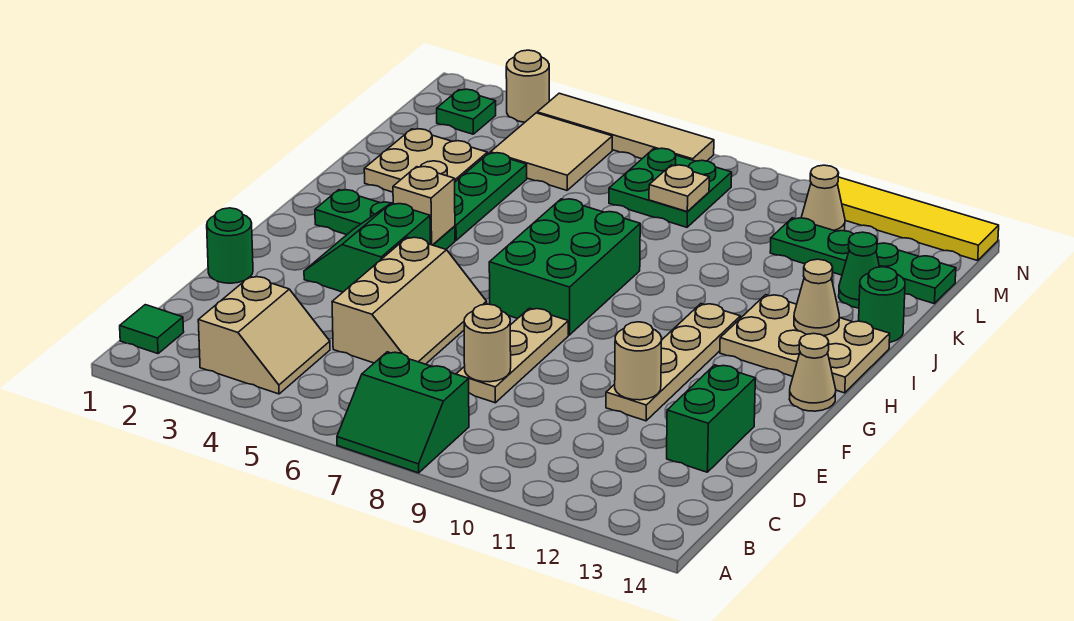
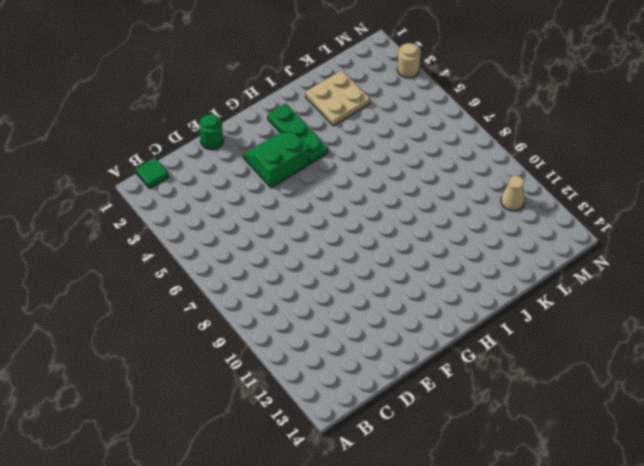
none -> green slope A7:B8 level 1 top B
none -> tan slope B3:C4 level 1 top 3
none -> tan slope D5:F6 level 1 top 5
none -> tan plate D8:F8 level 1

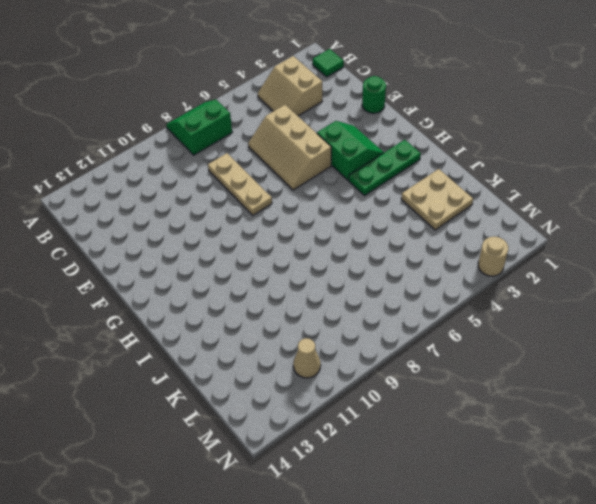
none -> green brick D13:E13 level 1
none -> tan plate E11:H11 level 1
none -> green brick G7:I8 level 1
none -> tan cone G14 level 1

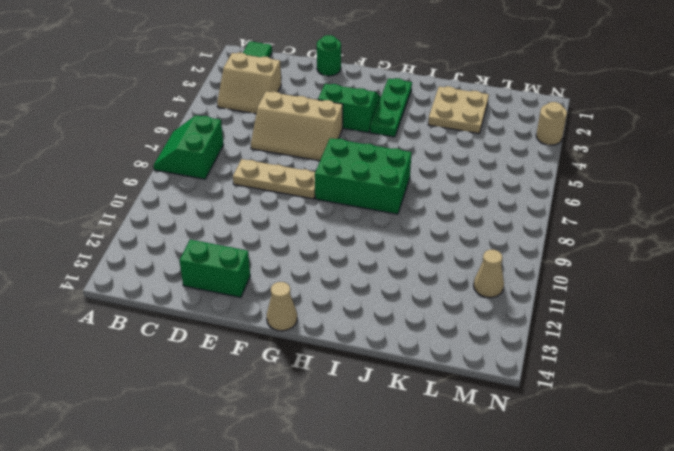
none -> tan plate E11:H11 level 1
none -> tan plate H12:I14 level 1
none -> green plate I4:K4 level 1
none -> green round brick J14 level 1

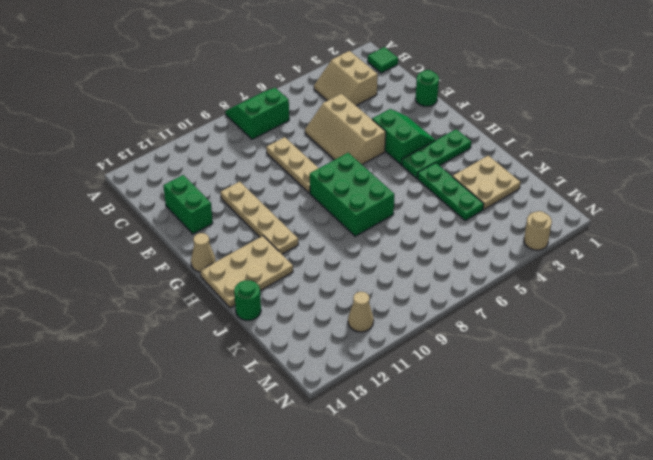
none -> green cone K13 level 1
none -> tan tile L4:M5 level 1
none -> green plate L7:M8 level 1
none -> green plate L11:L14 level 1

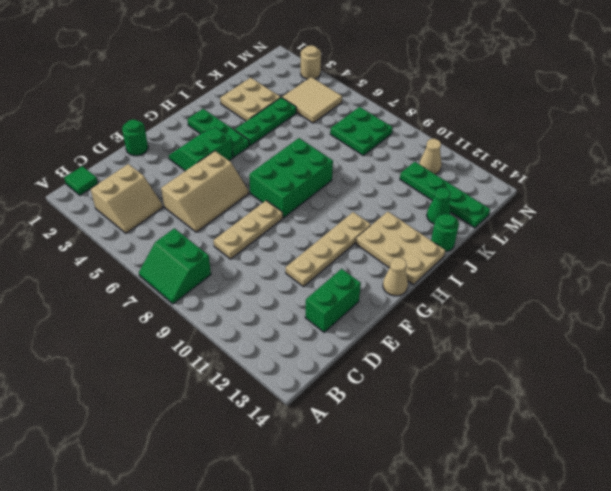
none -> green plate M2 level 1
none -> tan tile N4:N7 level 1
none -> yellow tile N11:N14 level 1
none -> tan round brick D8 level 2

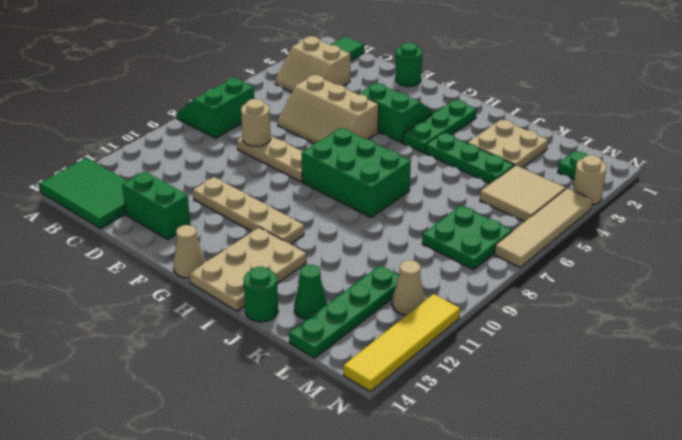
green tile A13:C14 level 1 -> none
none -> tan round brick E11 level 2
none -> tan brick H4 level 2
none -> tan cone I13 level 2
none -> tan plate L8 level 2

